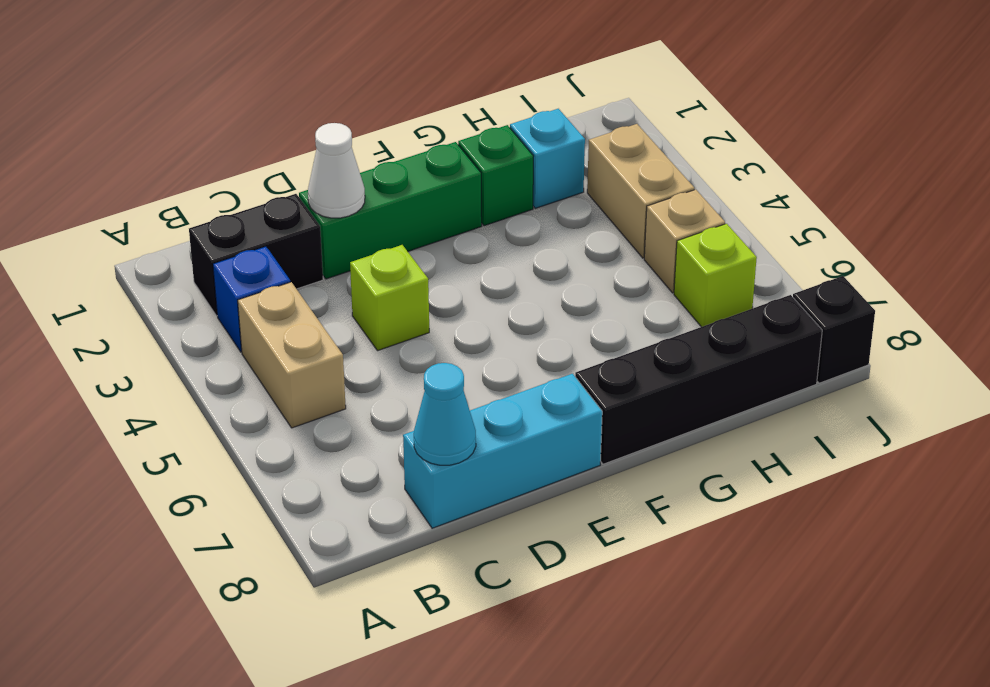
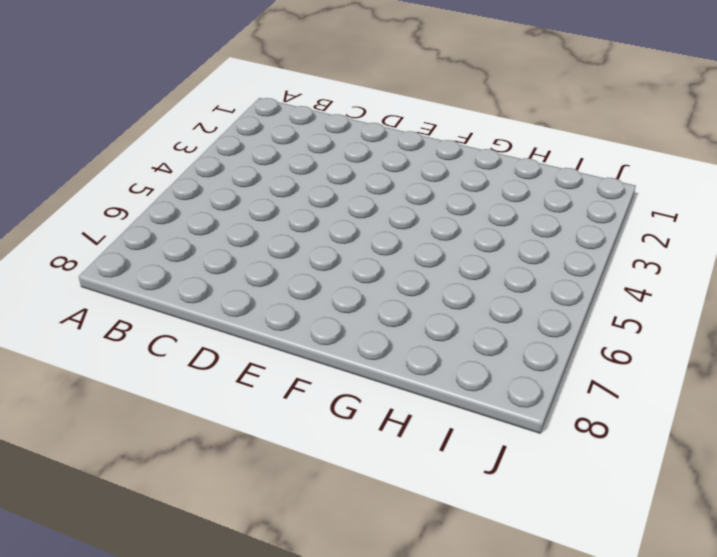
none -> black brick B2:C2 level 1
none -> blue brick B3 level 1
none -> tan brick B4:B5 level 1

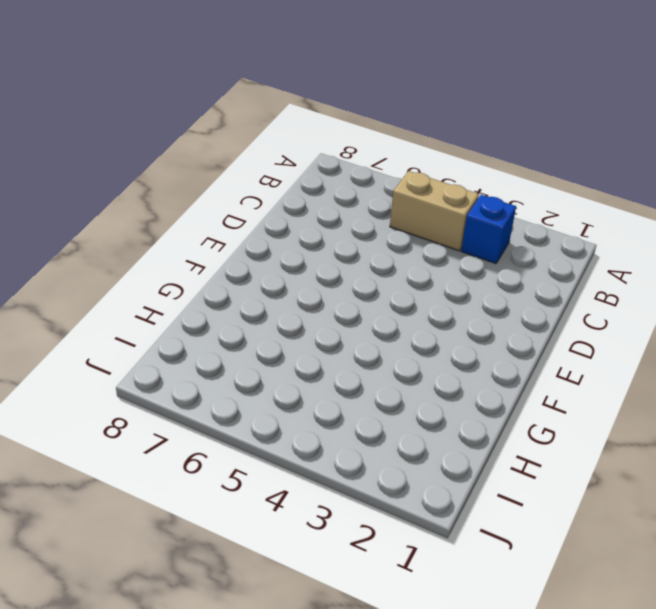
none -> black brick B2:C2 level 1
none -> cyan brick C8:E8 level 1
none -> green brick D2:F2 level 1

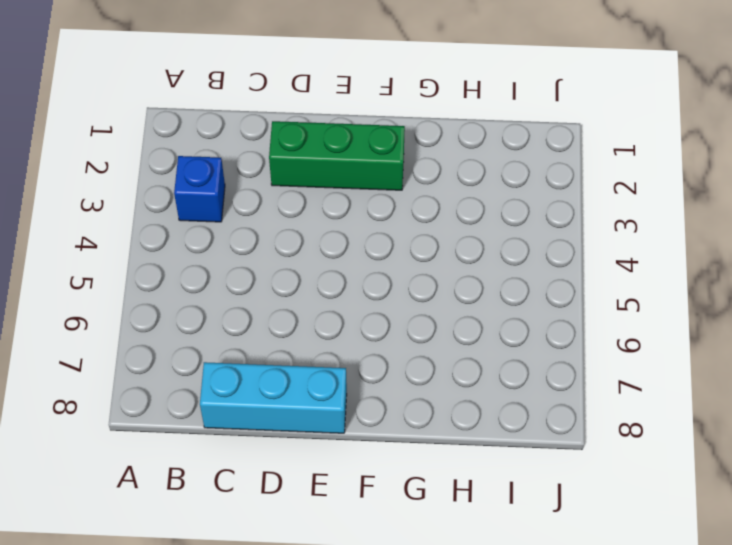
none -> black brick B2:C2 level 1
none -> tan brick B4:B5 level 1
none -> lime brick D4 level 1

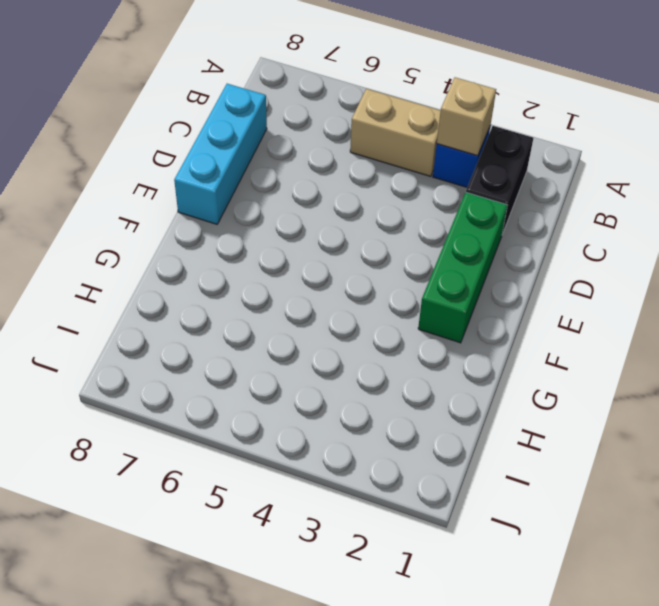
tan brick B3 level 2 -> tan brick I5 level 1
none -> lime brick D4 level 1
none -> black brick F8:I8 level 1
none -> green brick G2 level 1

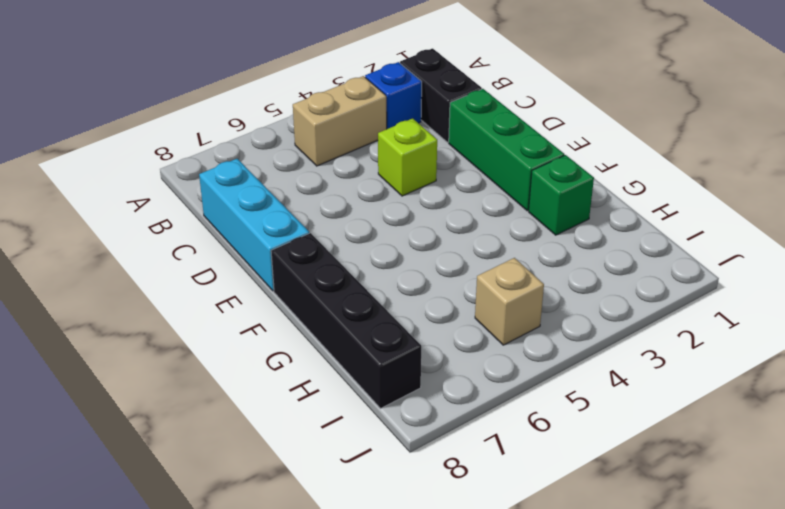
none -> cyan brick H2 level 1
none -> tan brick I3:I4 level 1
none -> lime brick I6 level 1

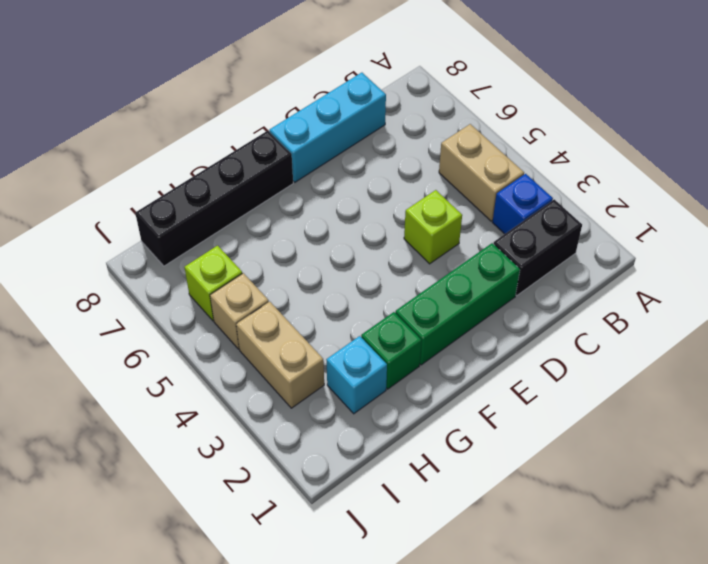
none -> black brick J8 level 1
none -> cyan cone C8 level 2
none -> white cone D2 level 2

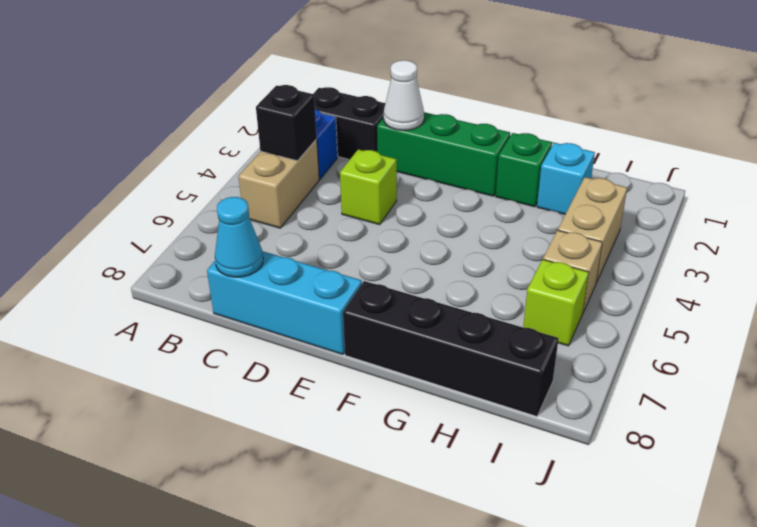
black brick B4 level 2 -> black brick J8 level 1

